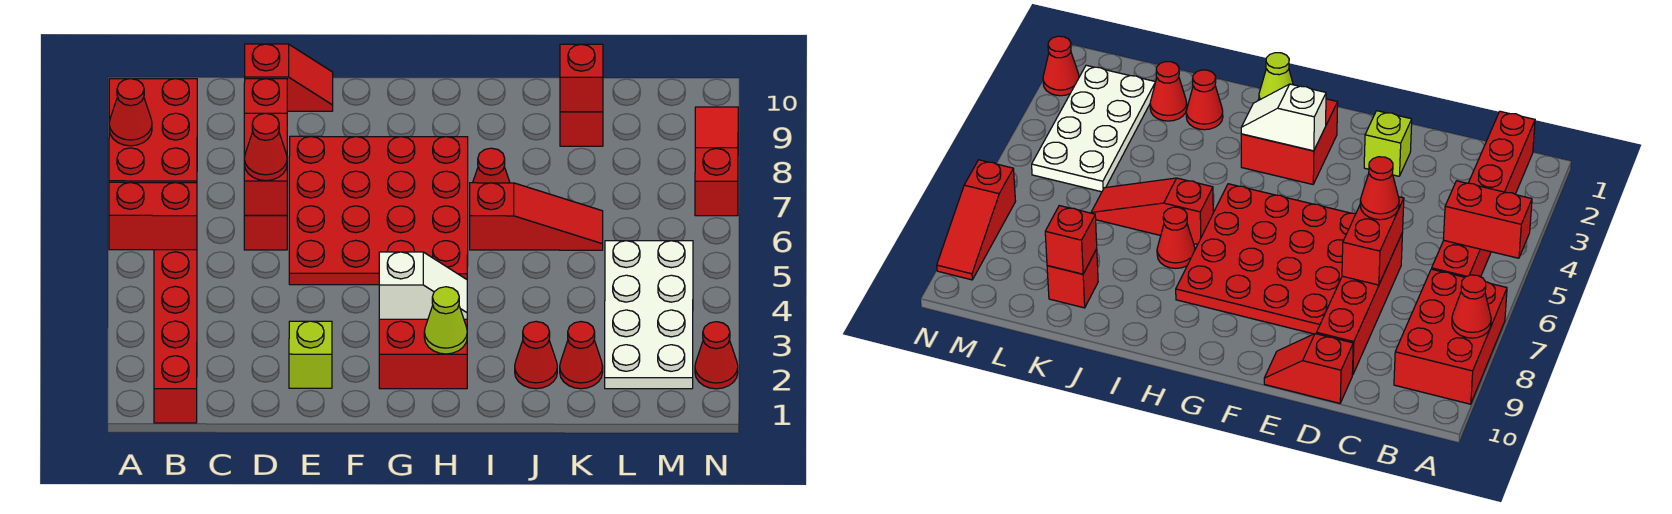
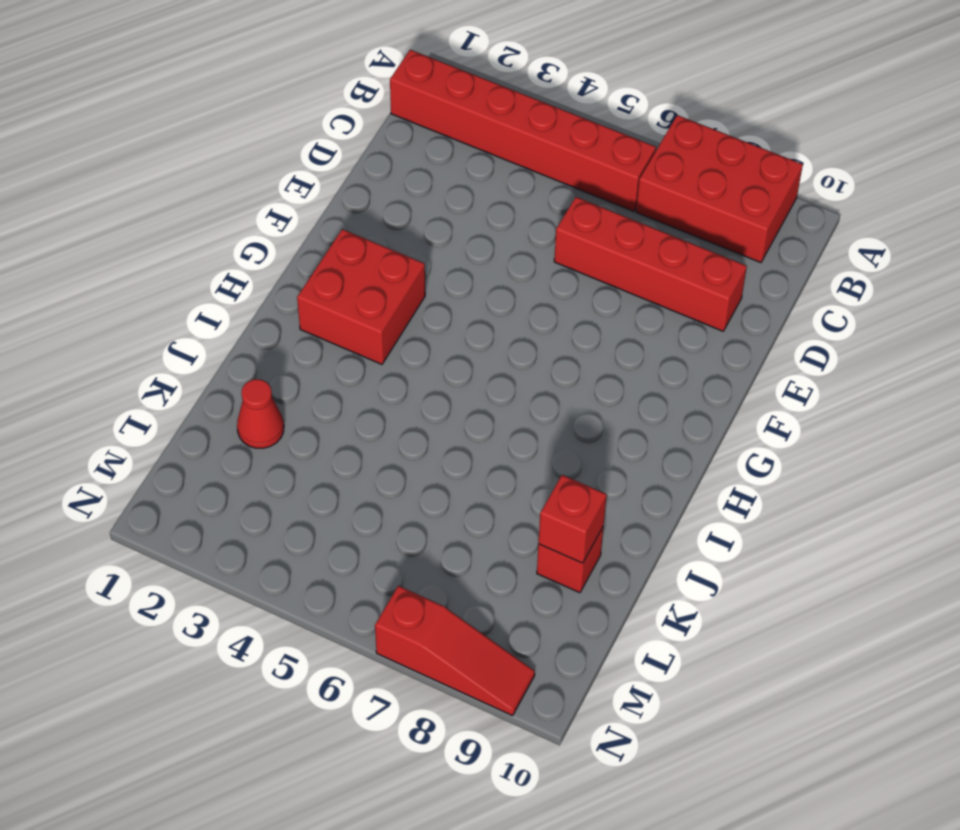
none -> red slope D10:E10 level 1 top D
none -> lime brick E2 level 1
none -> red plate E5:H8 level 1

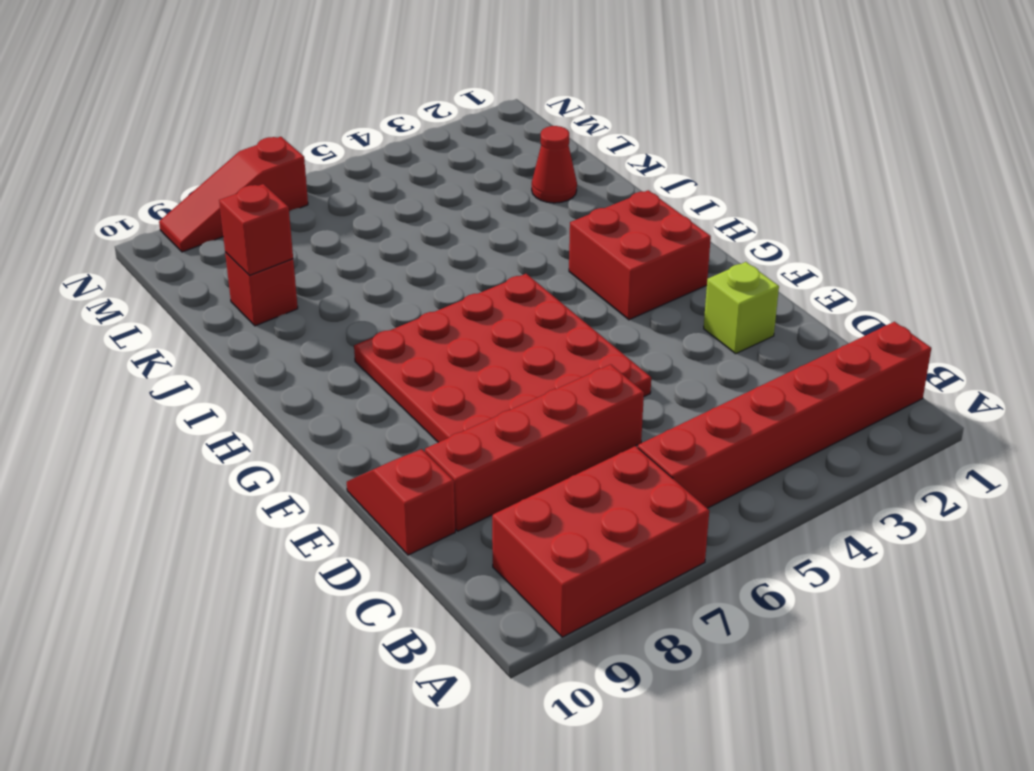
none -> red slope I6:K6 level 1 top I
none -> red cone I7 level 1
none -> red cone J2 level 1

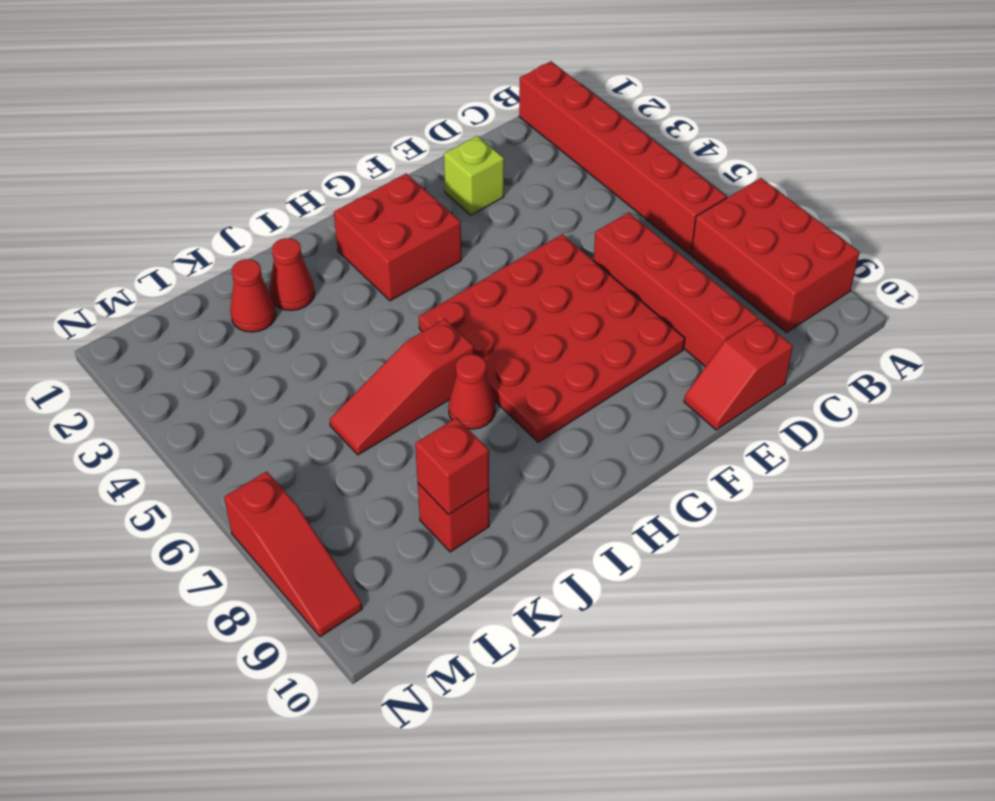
none -> white plate L2:M5 level 1
none -> red cone N2 level 1
none -> red brick A5:B5 level 2

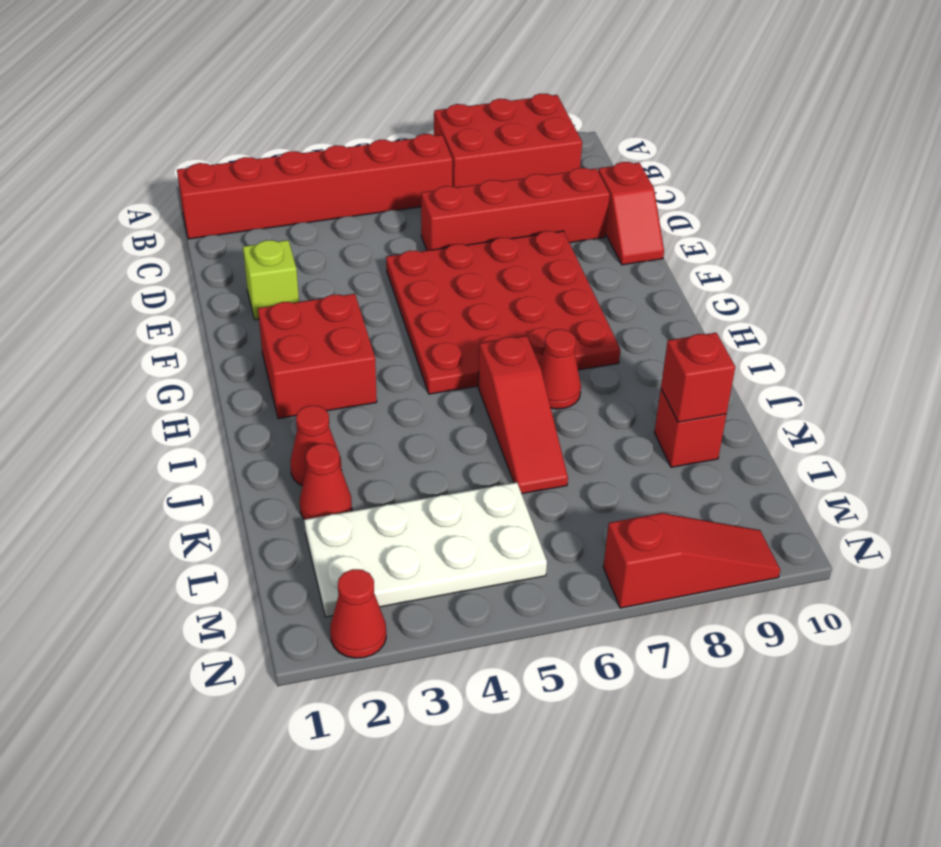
none -> red brick A5:B5 level 2
none -> red cone A8 level 2
none -> red brick D6:D7 level 2

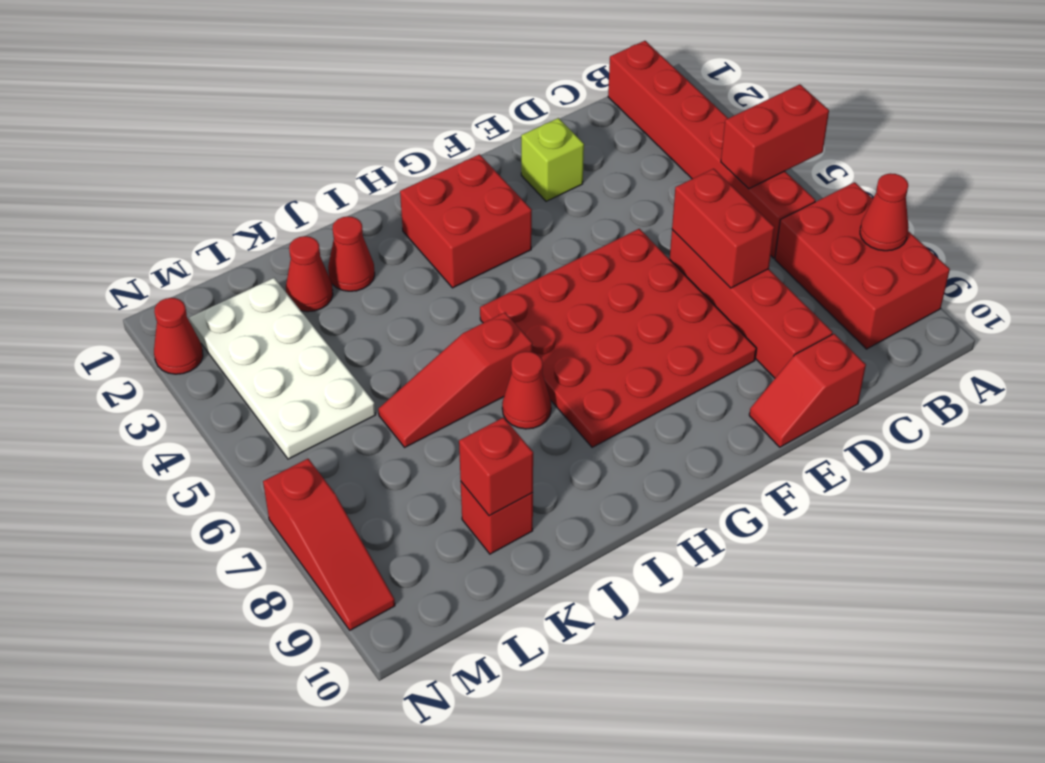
none -> white slope G3:H3 level 2 top G
none -> lime cone H2 level 2
none -> red cone D6 level 3

